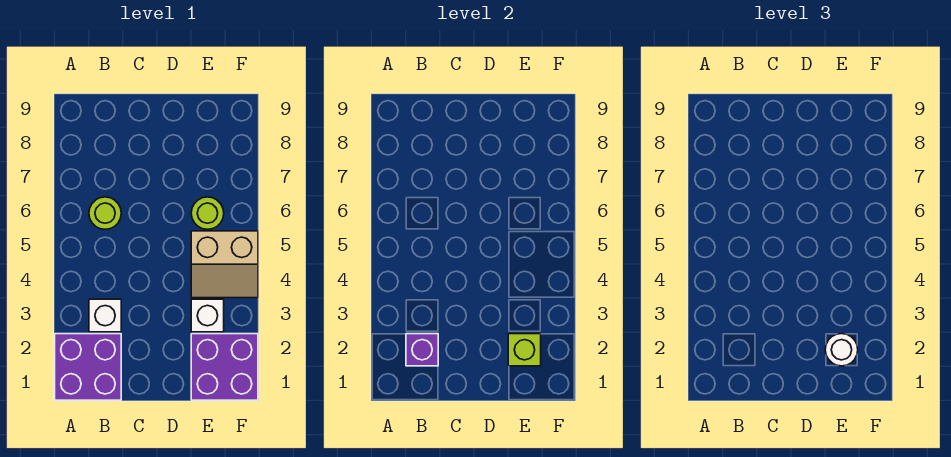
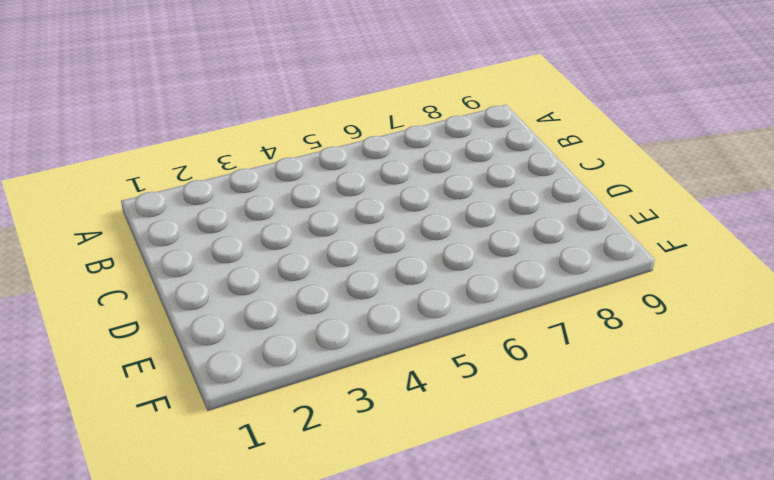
none -> purple brick A1:B2 level 1
none -> white brick B3 level 1

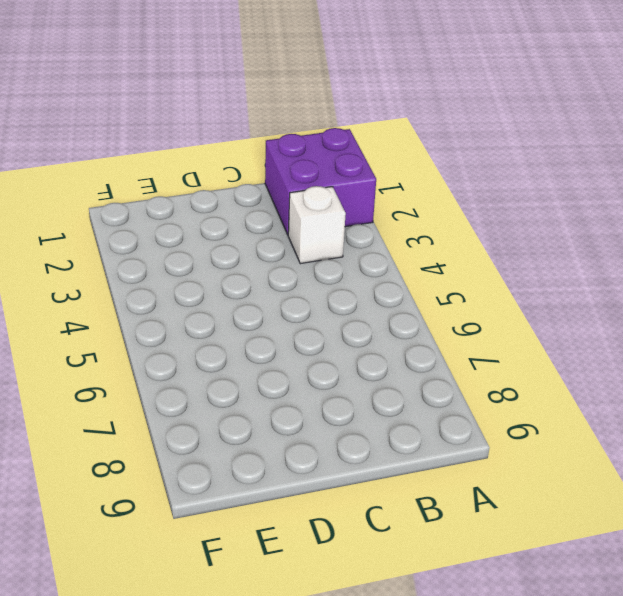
none -> lime round brick B6 level 1
none -> purple brick E1:F2 level 1

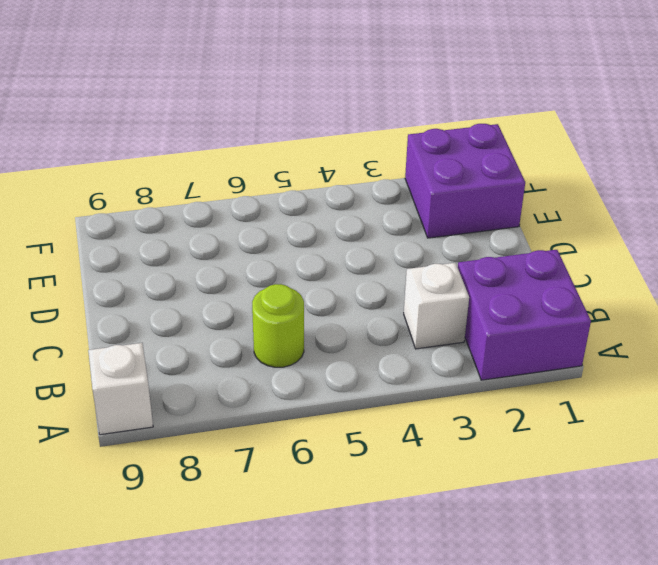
white brick A9 level 1 -> white brick E3 level 1
none -> tan slope E4:F5 level 1 top 5
none -> lime round brick E6 level 1

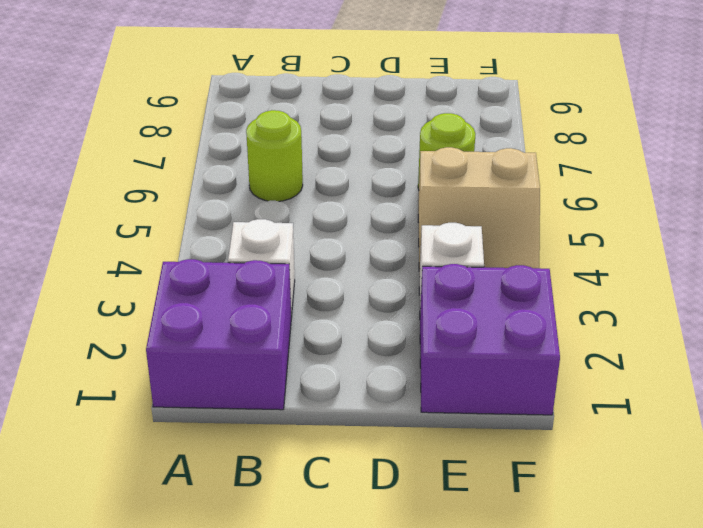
none -> purple brick B2 level 2
none -> lime brick E2 level 2

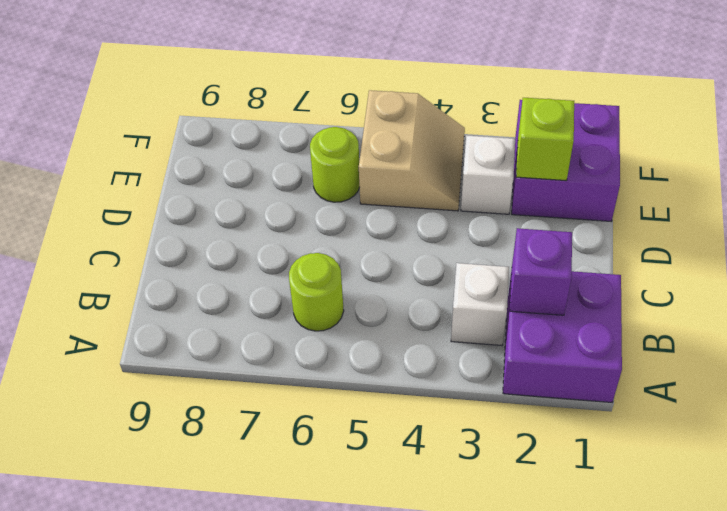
none -> white round brick E2 level 3

